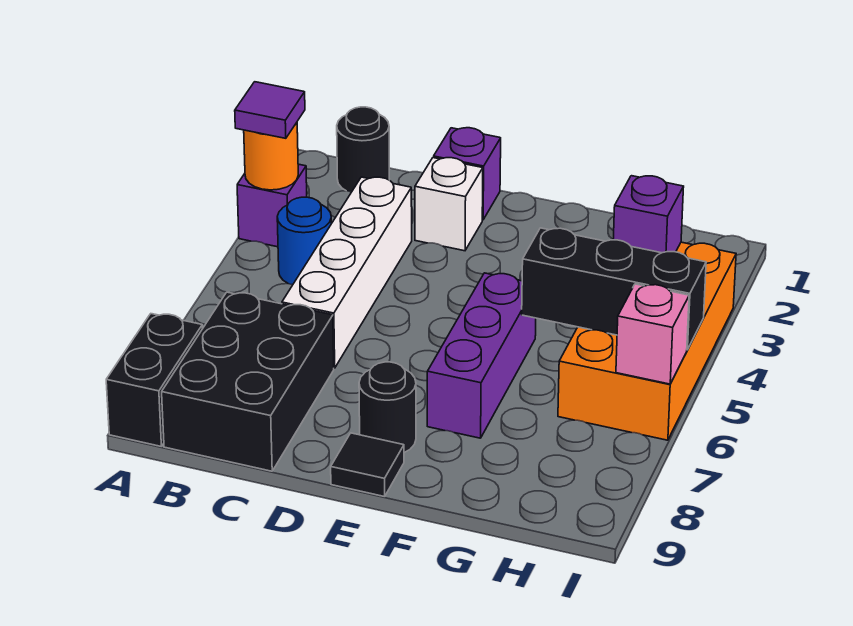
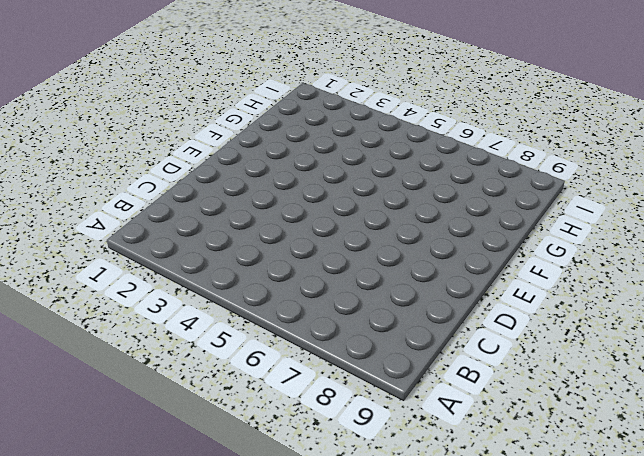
none -> purple brick A3 level 1
none -> black brick A8:A9 level 1
none -> black round brick B1 level 1

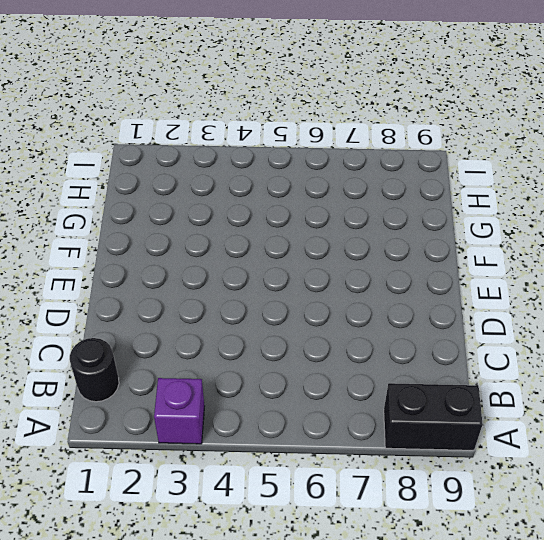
none -> blue round brick B4 level 1
none -> black brick B7:C9 level 1
none -> white brick C3:C6 level 1

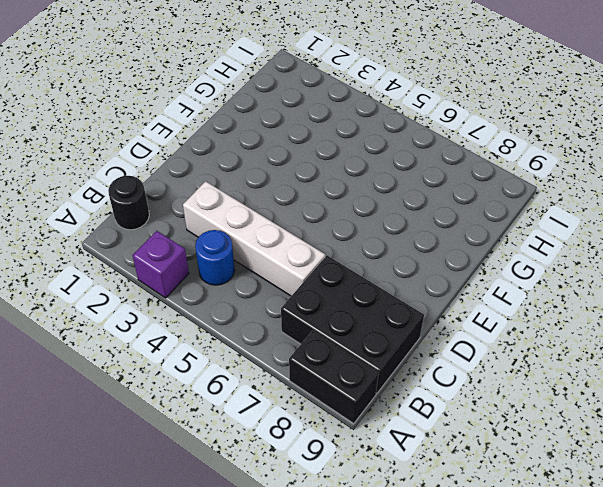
none -> purple brick D1 level 1
none -> white brick D2 level 1
none -> black round brick E8 level 1

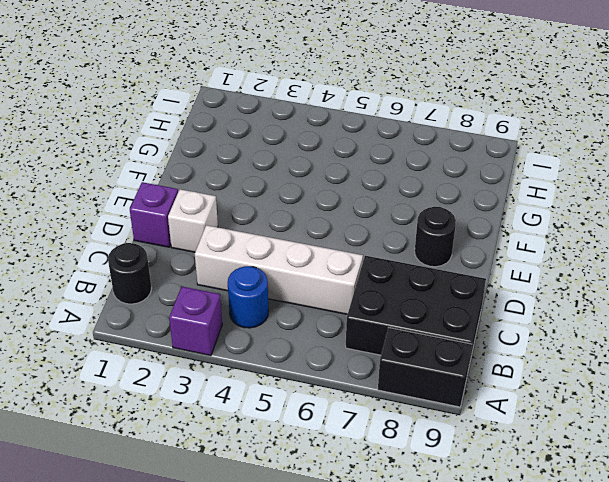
none -> black tile E9 level 1
none -> purple brick F5:F7 level 1
none -> orange brick H3:I6 level 1

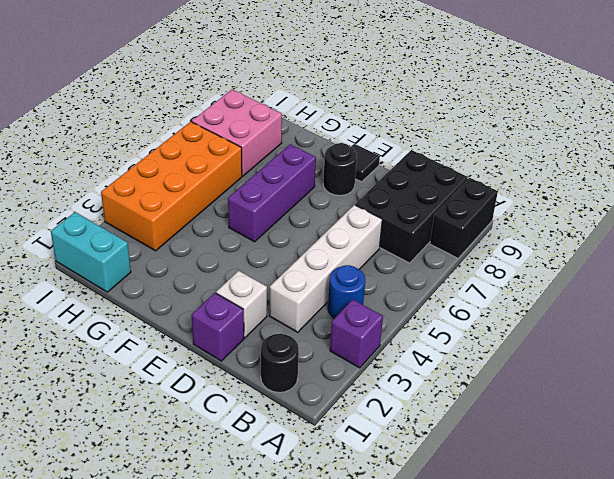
cyan brick H1:I1 level 1 -> none
pink brick H7:I8 level 1 -> none
none -> orange round brick A3 level 2
none -> black brick G5:I5 level 2
none -> purple brick H3 level 2

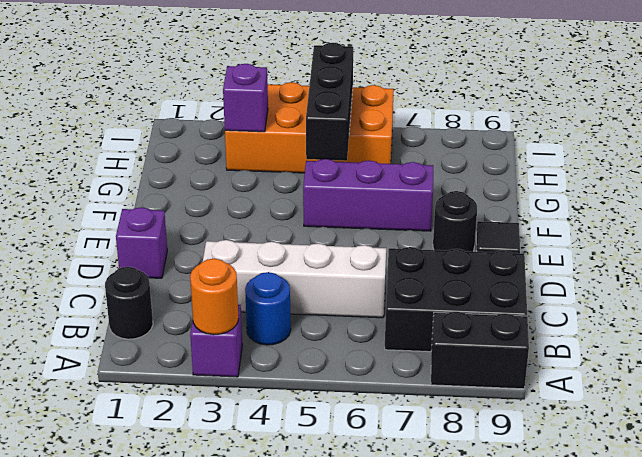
none -> white brick D2 level 1
none -> pink brick I6 level 2
none -> purple tile A3 level 3

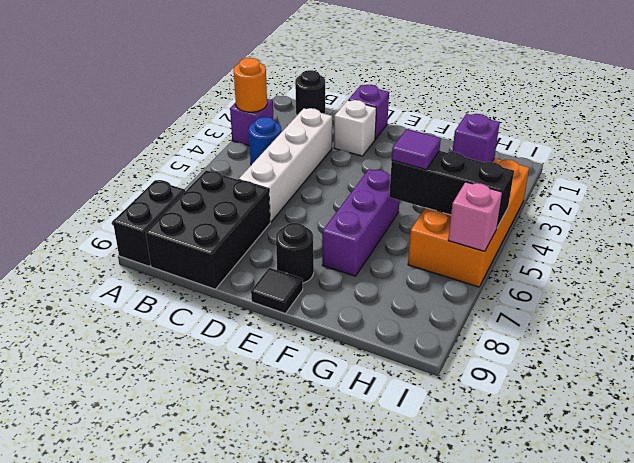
purple tile G5 level 3 -> purple tile A3 level 3

